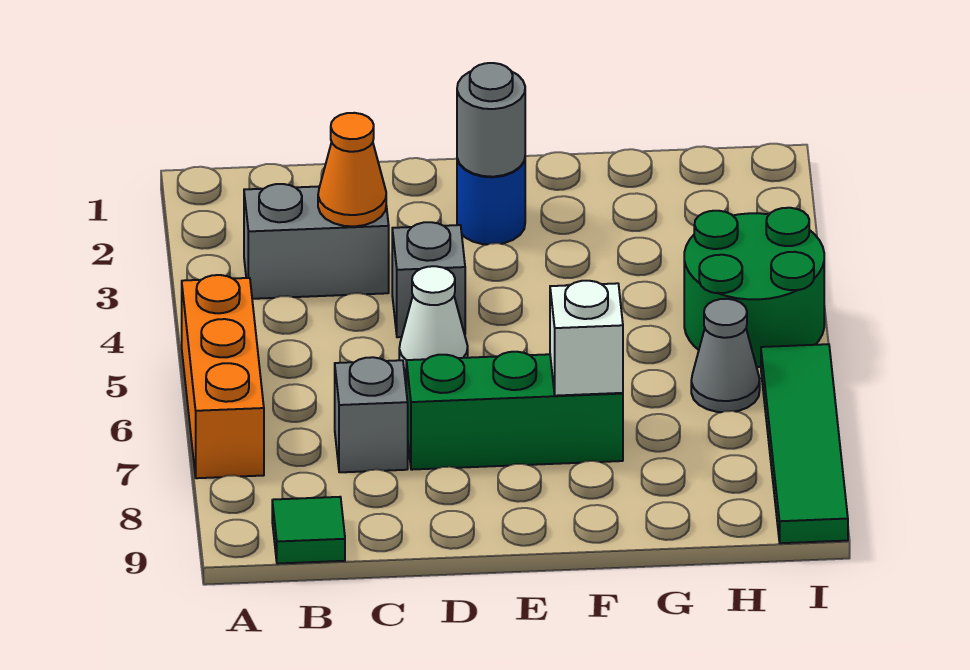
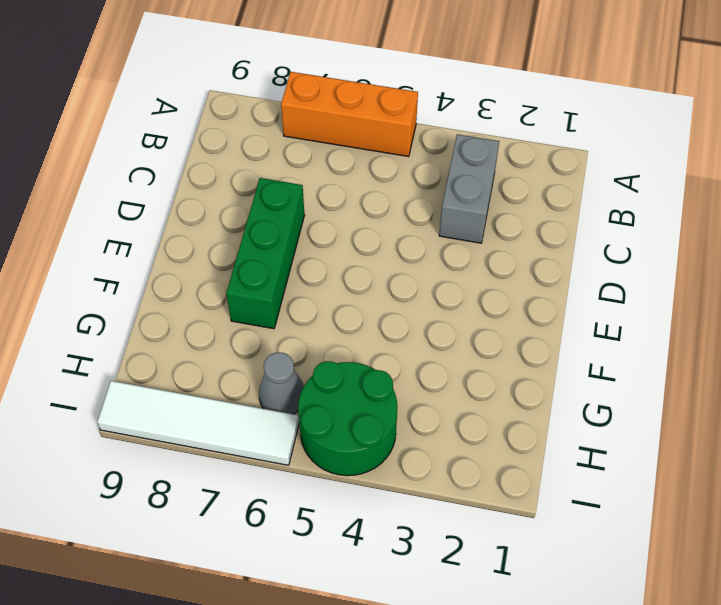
white tile I6:I9 level 1 -> green tile I6:I9 level 1
none -> green tile B9 level 1
none -> grey brick C7 level 1
none -> grey brick D4 level 1

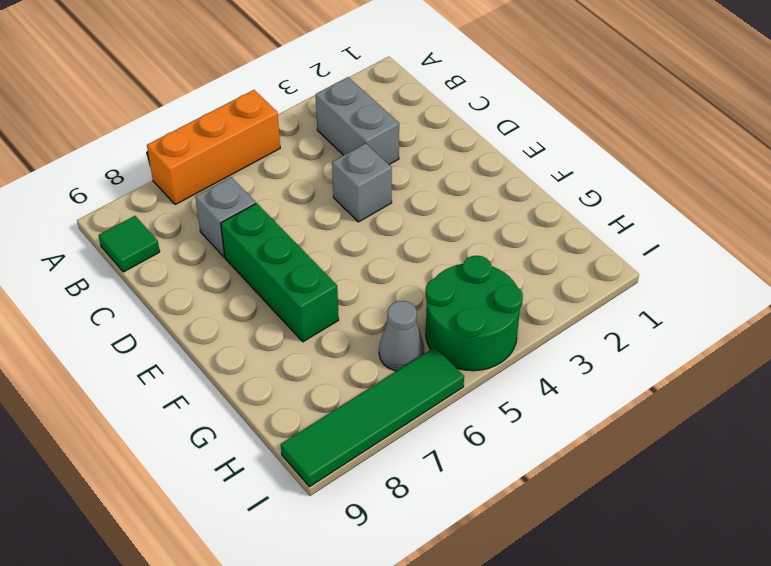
none -> white cone D5 level 1
none -> blue round brick E2 level 1
none -> orange cone C3 level 2

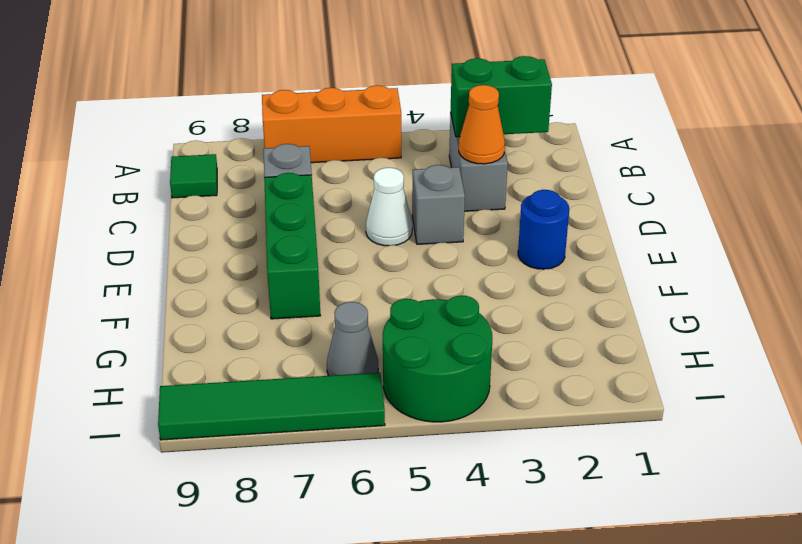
green brick B2:B3 level 2 -> none
none -> grey round brick E2 level 2
none -> white brick F7 level 2

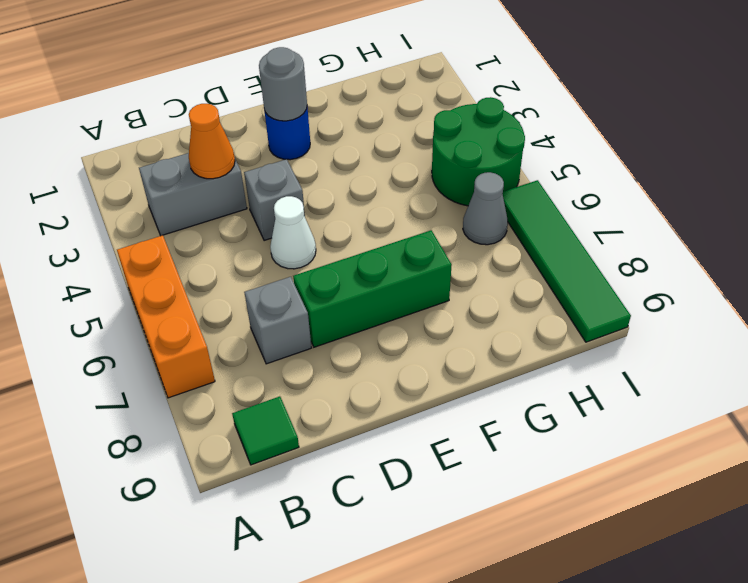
none -> white brick F7 level 2

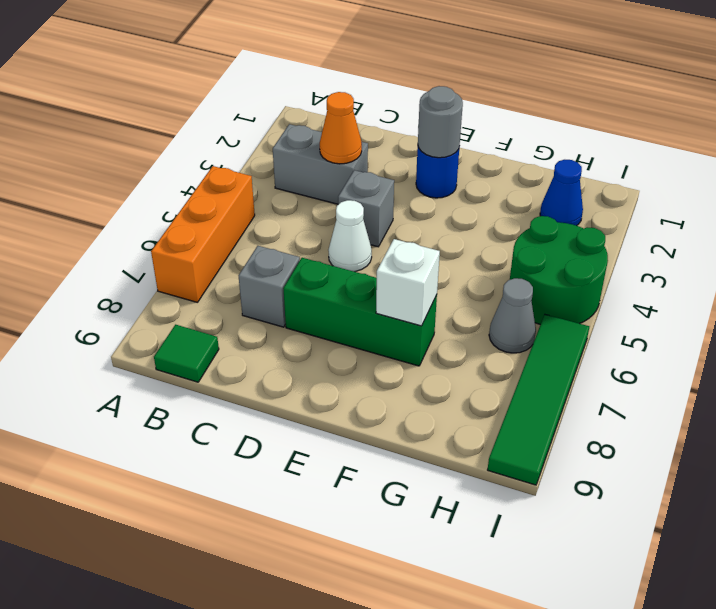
blue cone H2 level 1 -> none

